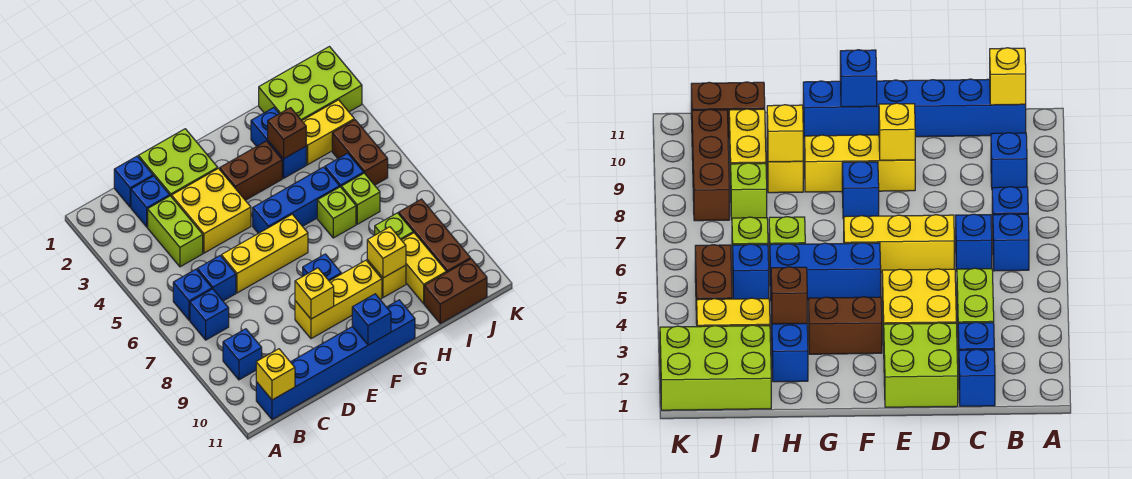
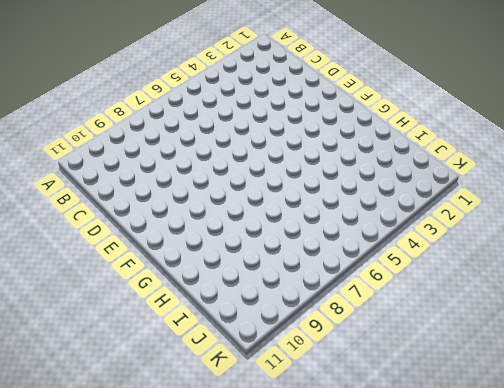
none -> blue brick B6 level 1
none -> blue brick B7 level 1
none -> blue brick B9 level 1
none -> blue brick B11:G11 level 1

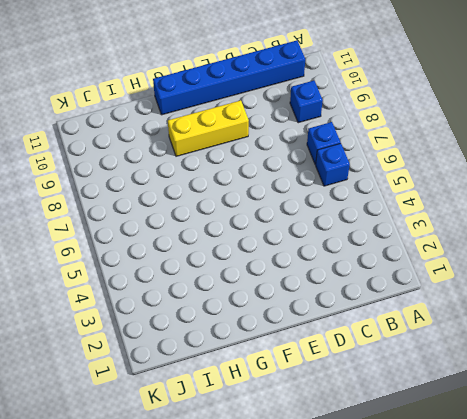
none -> blue brick C1 level 1
none -> blue brick C2 level 1
none -> lime brick C3:C4 level 1
none -> blue brick C6 level 1

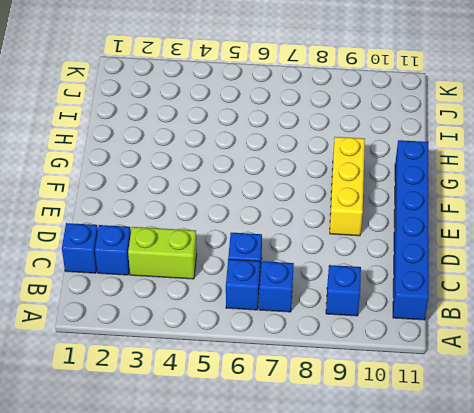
none -> lime brick D1:E2 level 1
none -> yellow brick D3:E4 level 1
none -> yellow brick D6:F6 level 1
none -> brown brick F3:G3 level 1

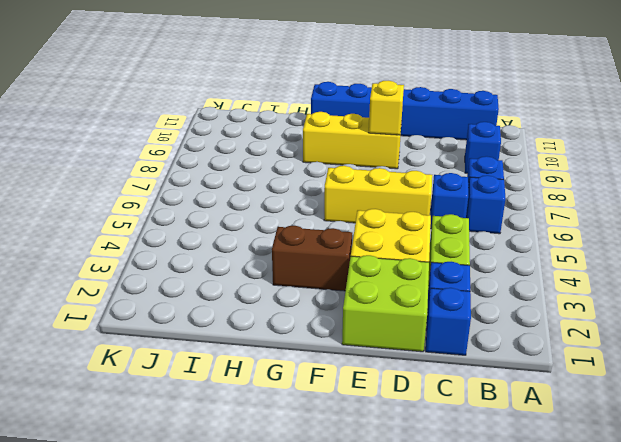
none -> blue brick F5:H5 level 1
none -> blue brick F8 level 1
none -> blue brick H2:H3 level 1
none -> lime brick H6 level 1

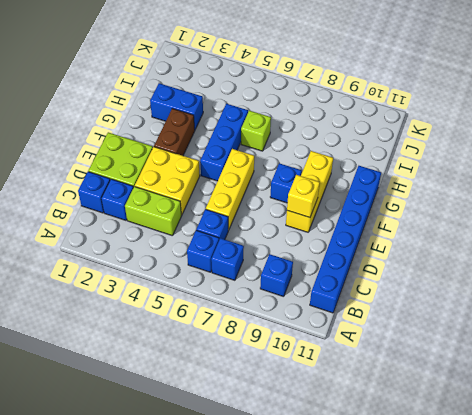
none -> yellow brick H9 level 1
none -> lime brick I1:K2 level 1
none -> yellow brick I3:J3 level 1
none -> blue brick I5 level 1

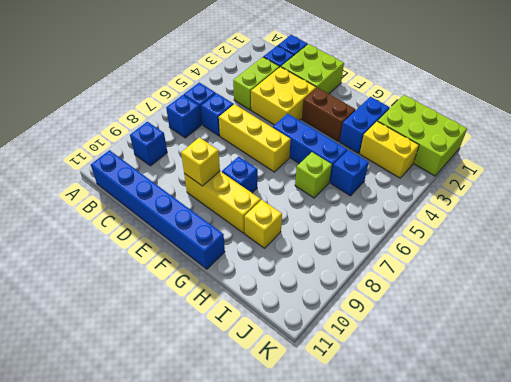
none -> lime brick I6 level 1
none -> lime brick I8 level 1
none -> yellow brick I9:I10 level 1
none -> brown brick I11:J11 level 1

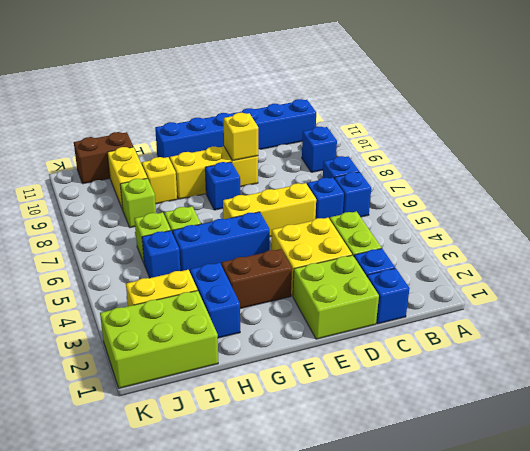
none -> brown brick J4:J5 level 1
none -> brown brick J8:J10 level 1
none -> yellow brick B11 level 2
none -> blue brick F11 level 2

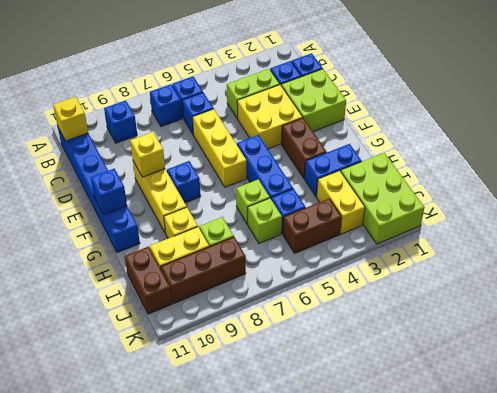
none -> brown brick H3 level 2
none -> yellow brick H9 level 2

